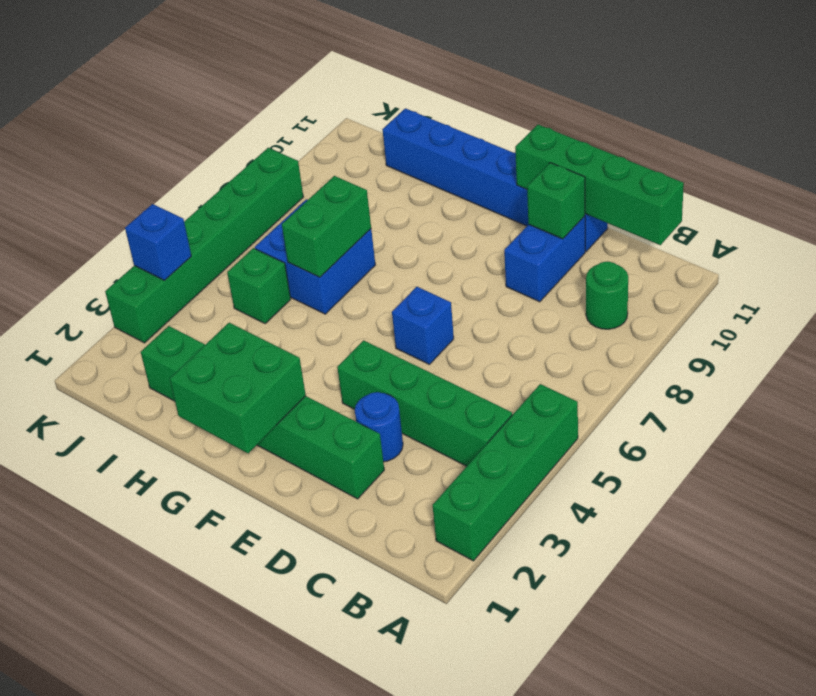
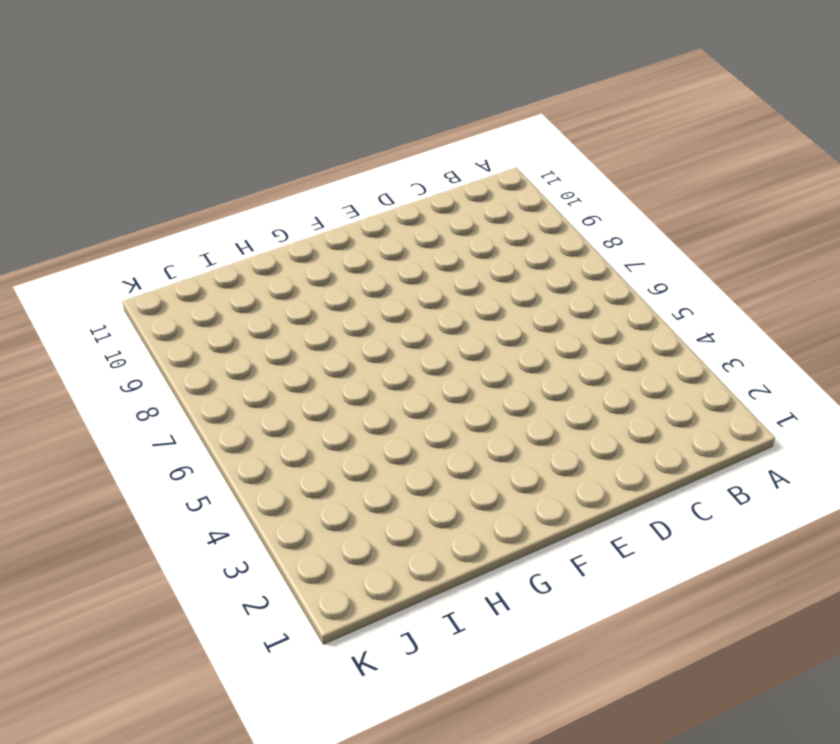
none -> green brick A2:A5 level 1
none -> green brick B4:E4 level 1
none -> green round brick B9 level 1

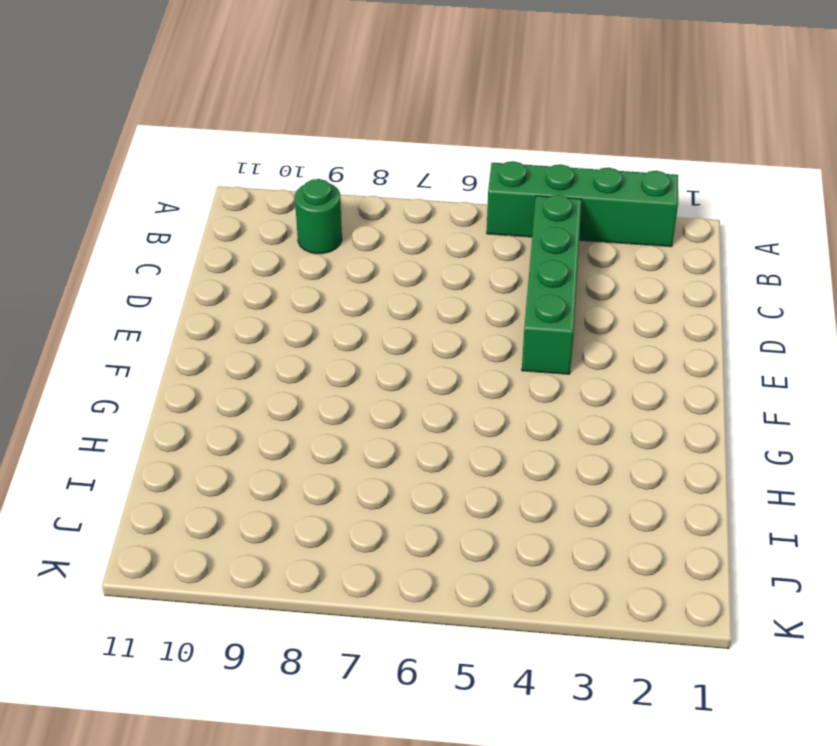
none -> green brick D2:I2 level 1
none -> blue round brick D3 level 1
none -> blue brick D9:D10 level 1

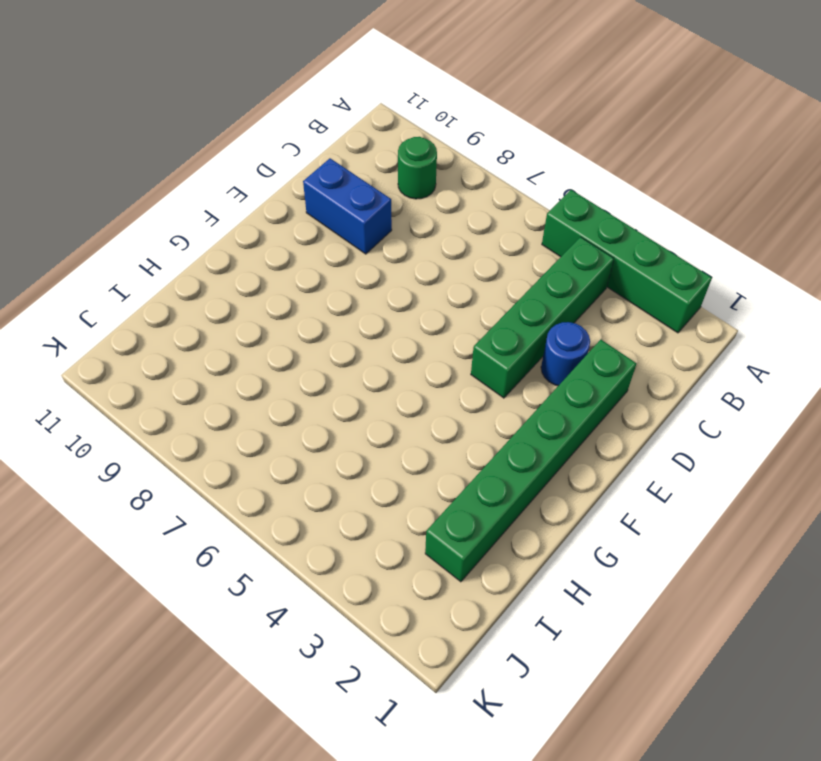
none -> blue brick D11:I11 level 1
none -> blue brick E6 level 1
none -> blue brick H6:I7 level 1

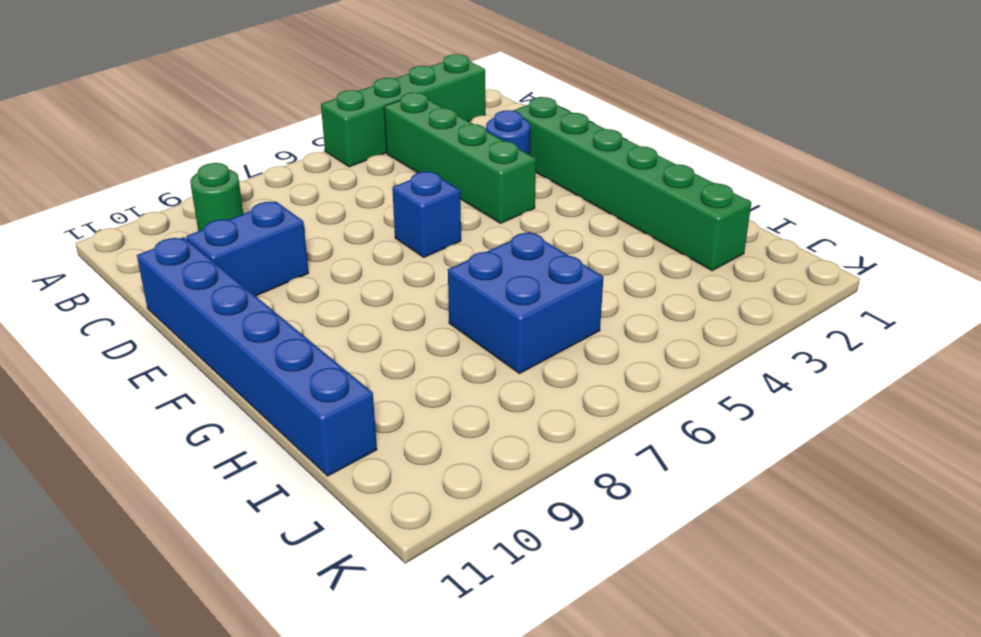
none -> green brick I5 level 1
none -> green brick K3:K8 level 1
none -> green brick B11:E11 level 2

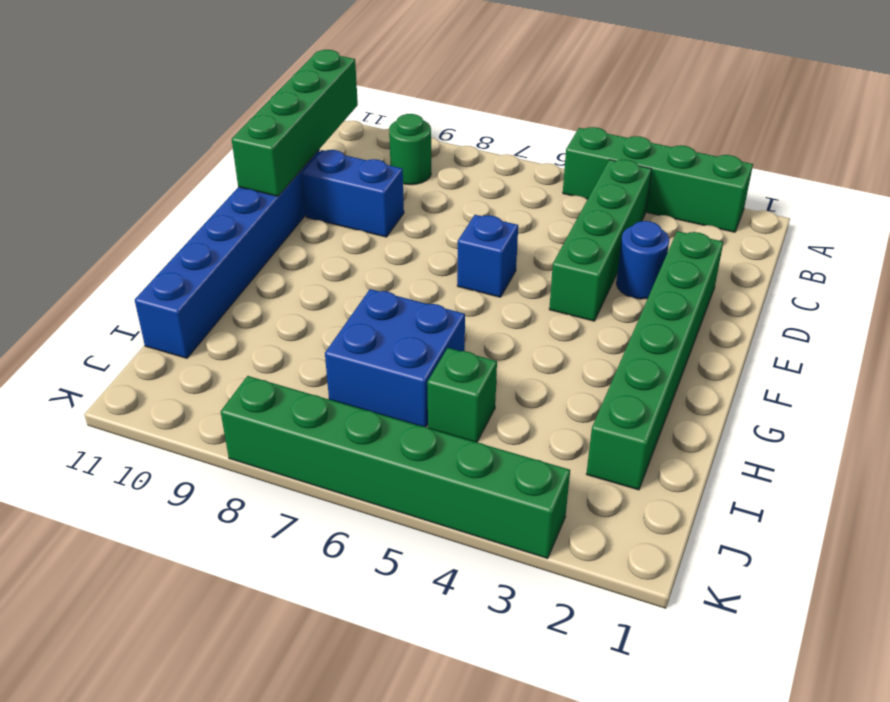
none -> green brick D10 level 2
none -> green brick F1:G2 level 2
none -> green brick H6:H7 level 2

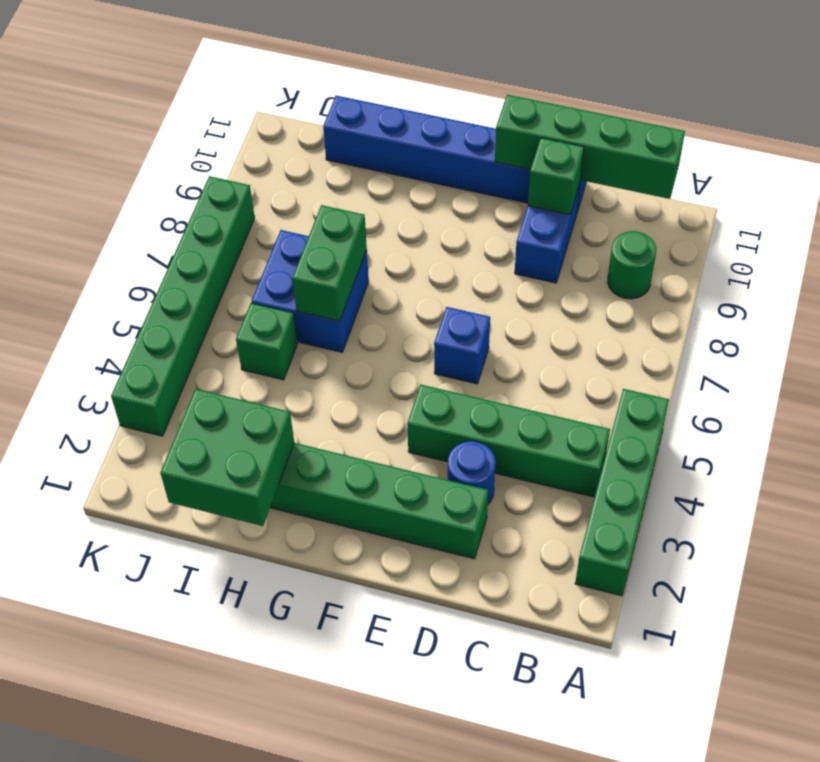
green brick H1:I2 level 2 -> green brick F1:G2 level 2
none -> blue brick K4 level 2

